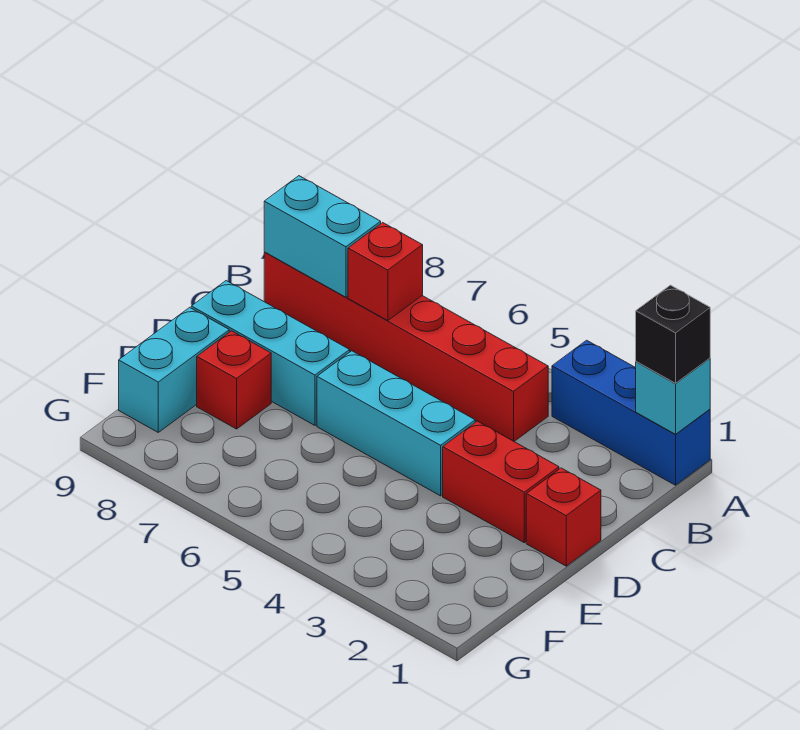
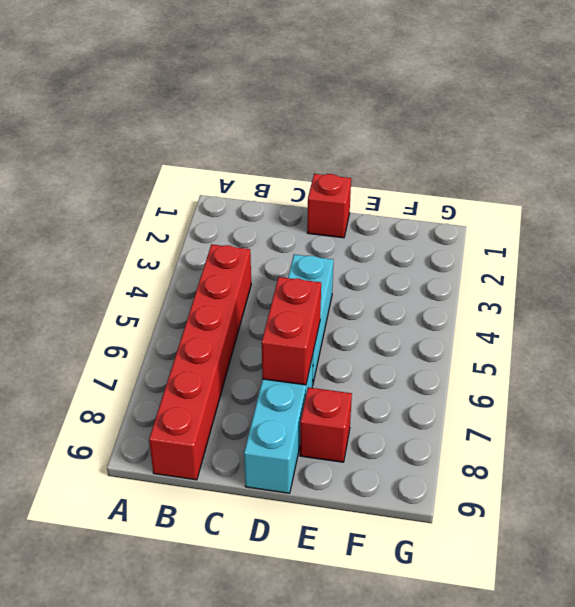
red brick D6:D7 level 2 -> red brick D2:D3 level 1
none -> blue brick A1:A3 level 1
none -> cyan brick E9:F9 level 1
none -> cyan brick A1 level 2

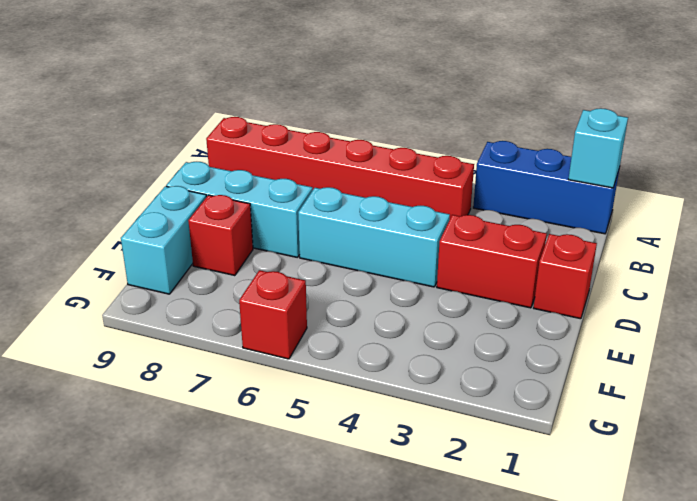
red brick G6 level 1 -> red brick B7 level 2
none -> cyan brick B8:B9 level 2
none -> black brick A1 level 3

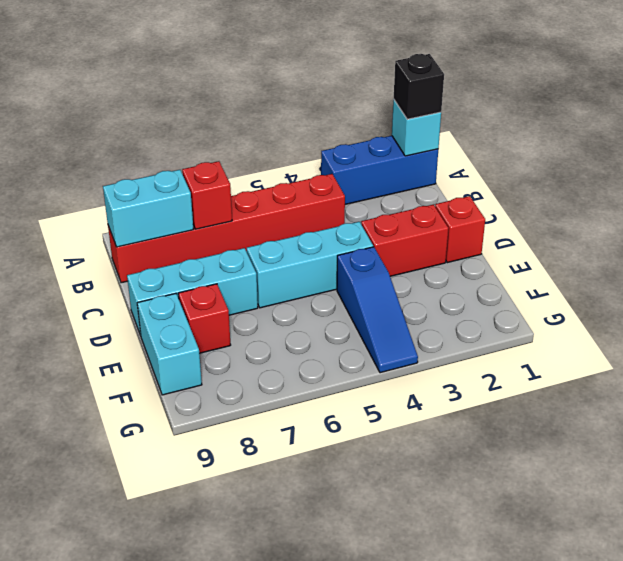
blue slope E4:G4 level 1 top E -> none

